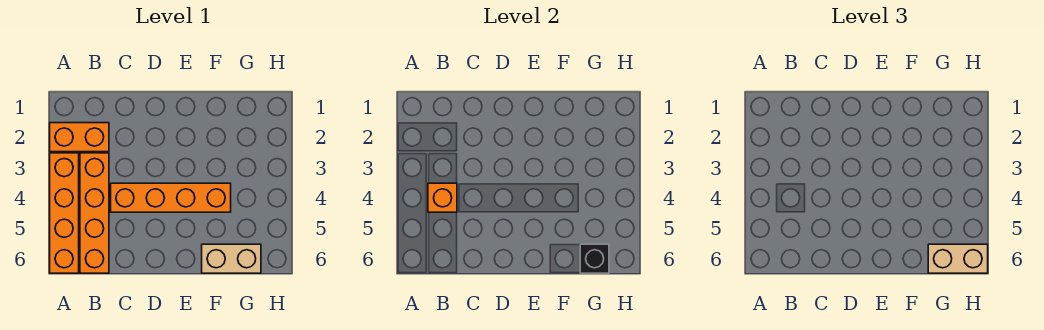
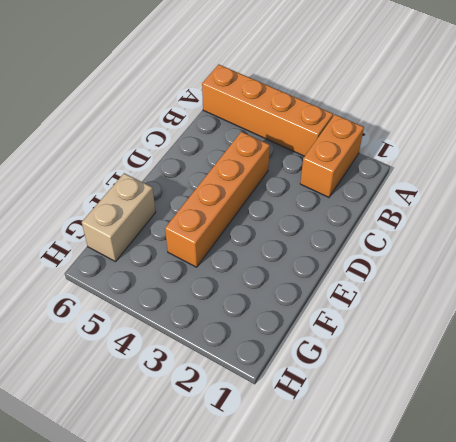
none -> orange brick B3:B6 level 1
none -> orange brick B4 level 2

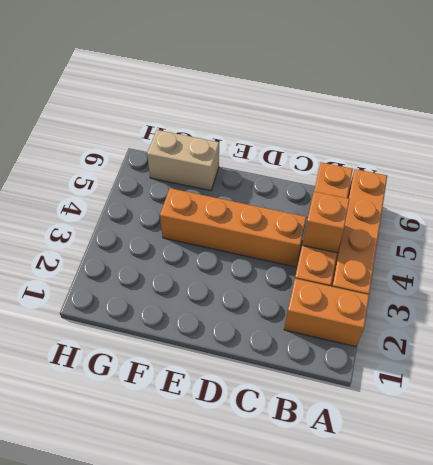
none -> black brick G6 level 2
none -> tan brick G6:H6 level 3

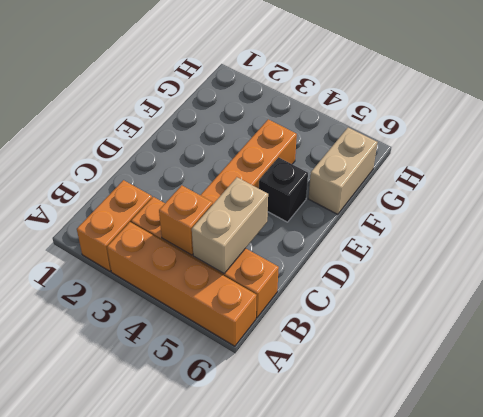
tan brick B5:C5 level 2 -> tan brick G6:H6 level 3
black brick E5 level 1 -> black brick G6 level 2

